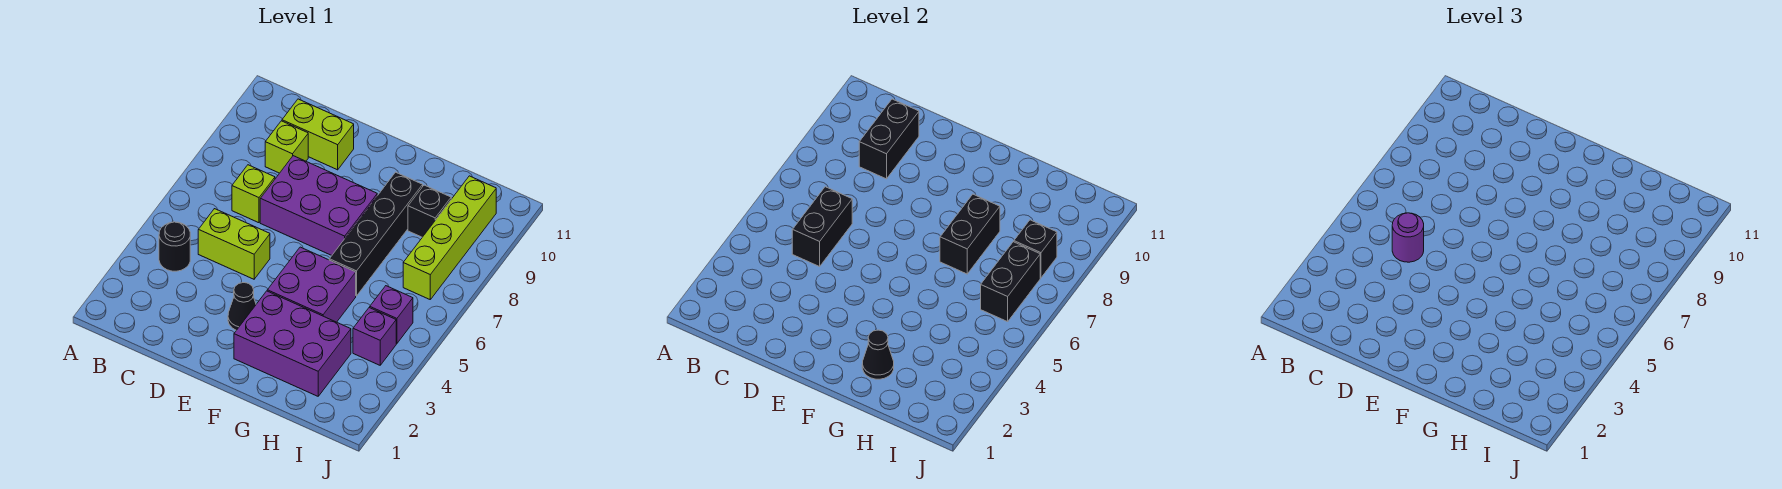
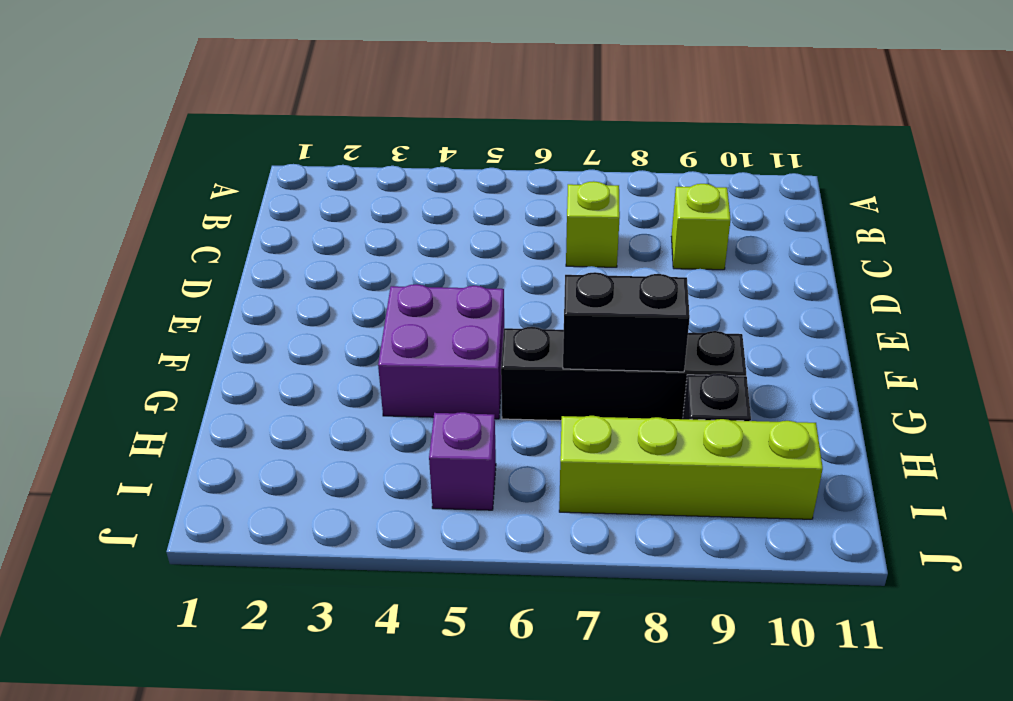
none -> black round brick B4 level 1
none -> lime brick C5:D5 level 1
none -> lime brick C10:D10 level 1

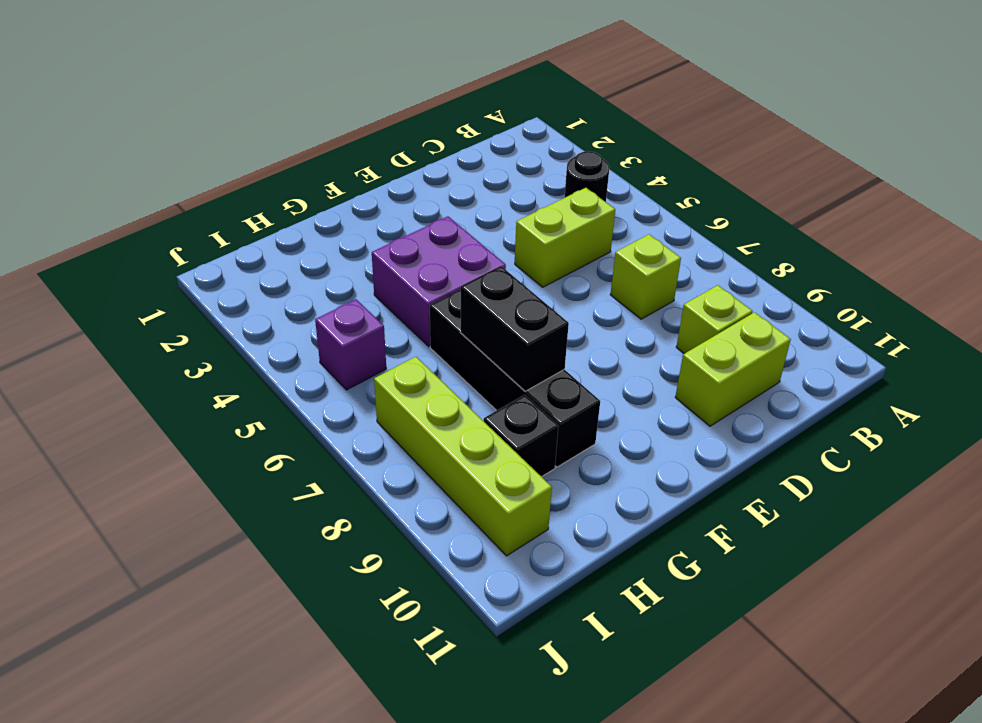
none -> purple brick D7:F8 level 1
none -> black cone E3 level 1
none -> purple brick F2:H3 level 1

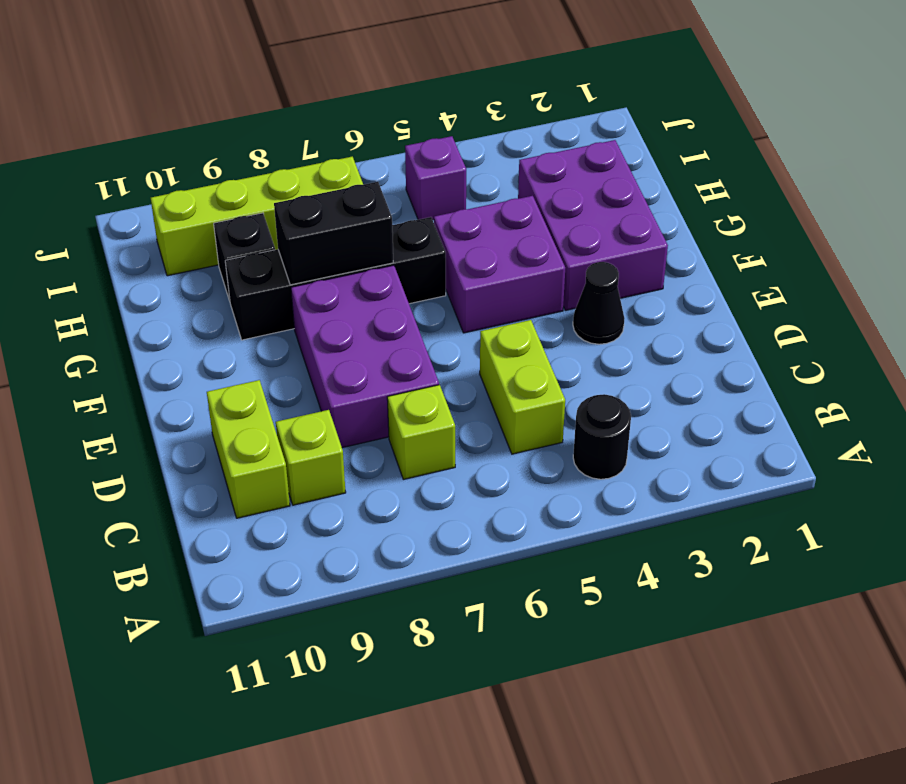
none -> purple brick I4 level 1
none -> black brick C5:C6 level 2
none -> black brick C9:C10 level 2

